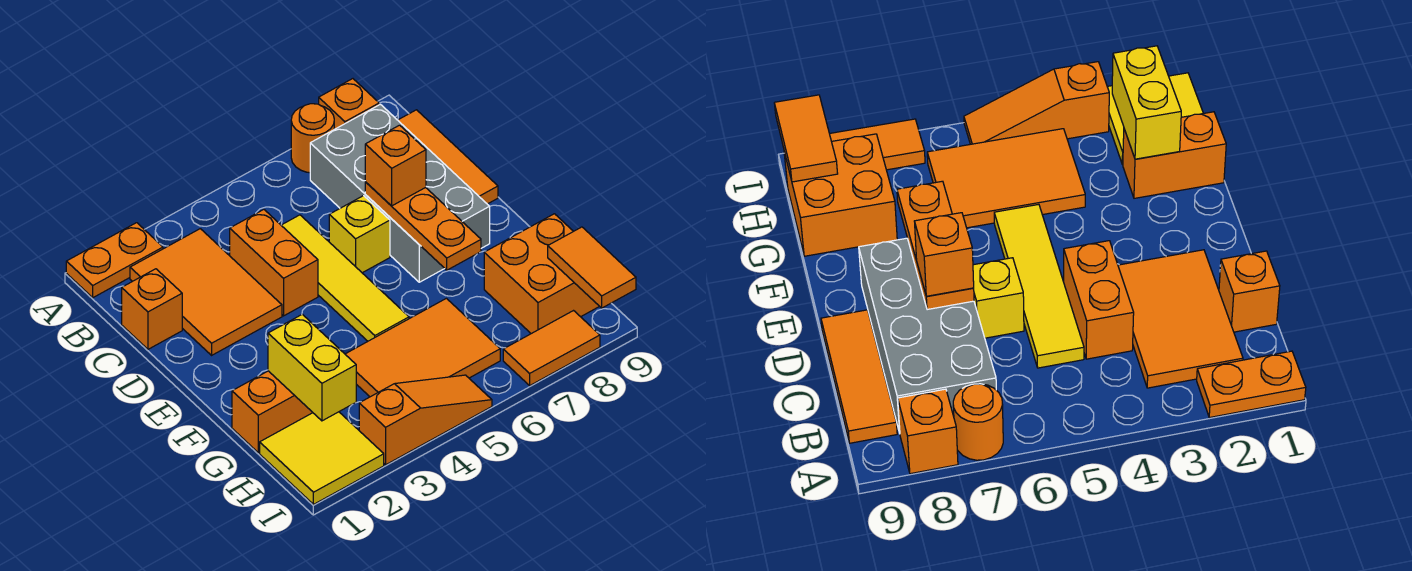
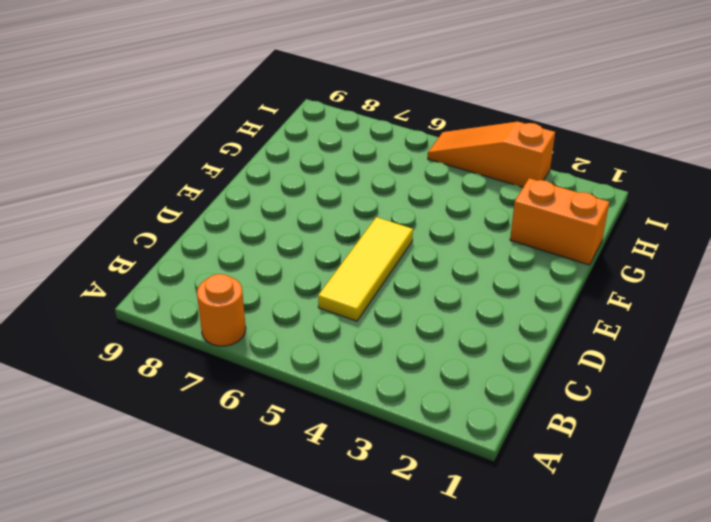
yellow tile C5:E5 level 1 -> yellow tile C5:F5 level 1
none -> orange plate A1:A2 level 1
none -> orange brick A8 level 1
none -> orange tile B2:D3 level 1

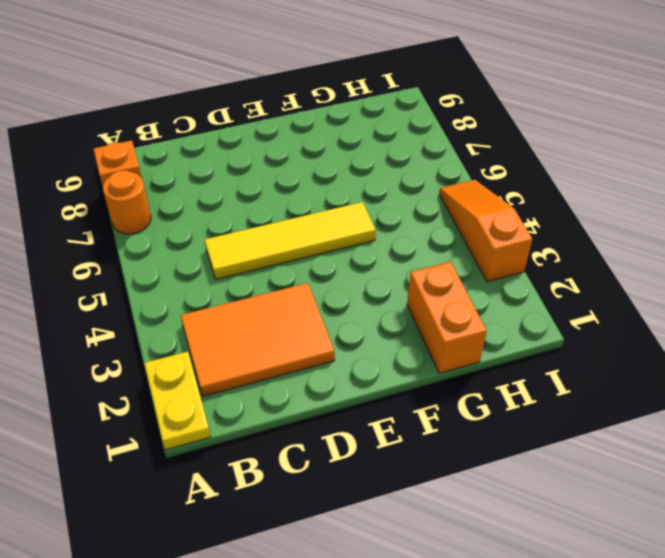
yellow plate A1:A2 level 1 -> orange plate A1:A2 level 1
none -> grey brick B7:E8 level 1
none -> orange tile B9:D9 level 1
none -> orange brick C1 level 1

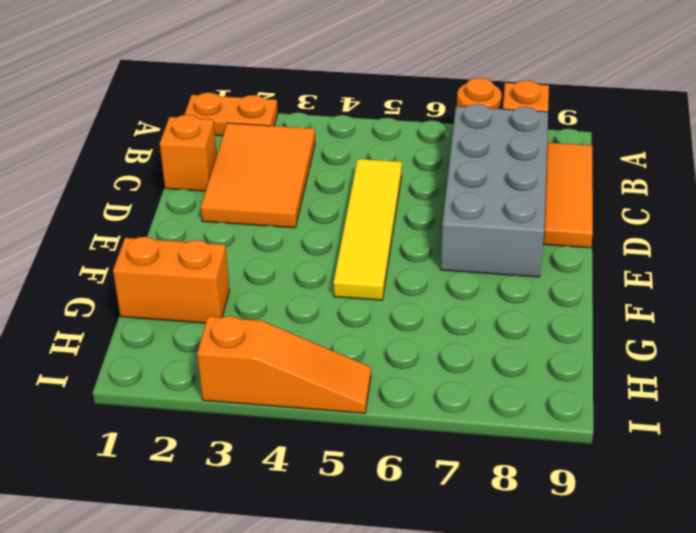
none -> orange brick C4:D4 level 1
none -> yellow brick D6 level 1
none -> orange tile G4:H6 level 1

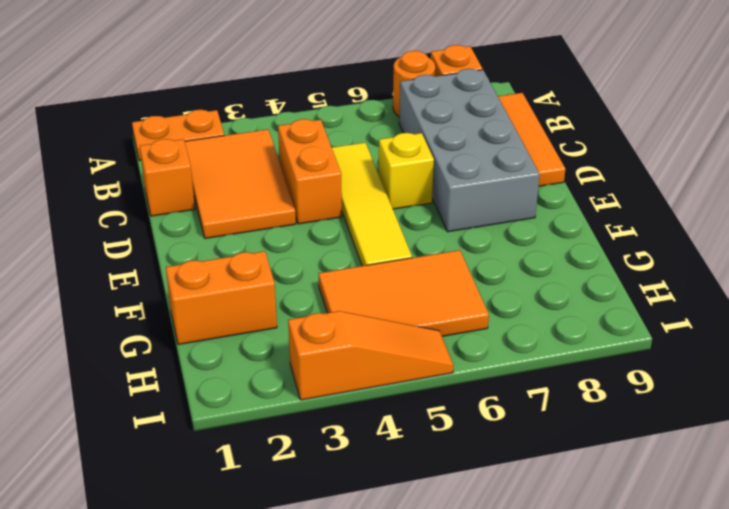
none -> orange brick G8:H9 level 1
none -> yellow tile H1:I2 level 1
none -> orange tile I7:I8 level 1

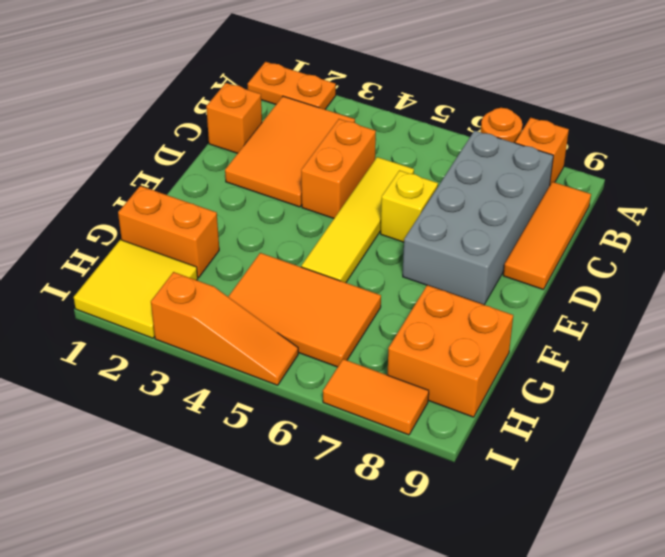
none -> orange plate D7:F7 level 2
none -> yellow brick G2:H2 level 2
none -> orange tile H9:I9 level 2

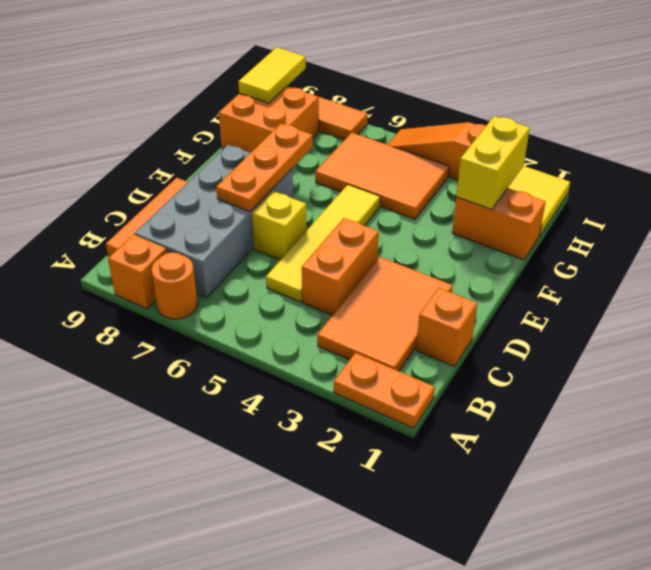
yellow tile H9:I9 level 2 -> orange tile H9:I9 level 2
none -> orange brick D7 level 3

